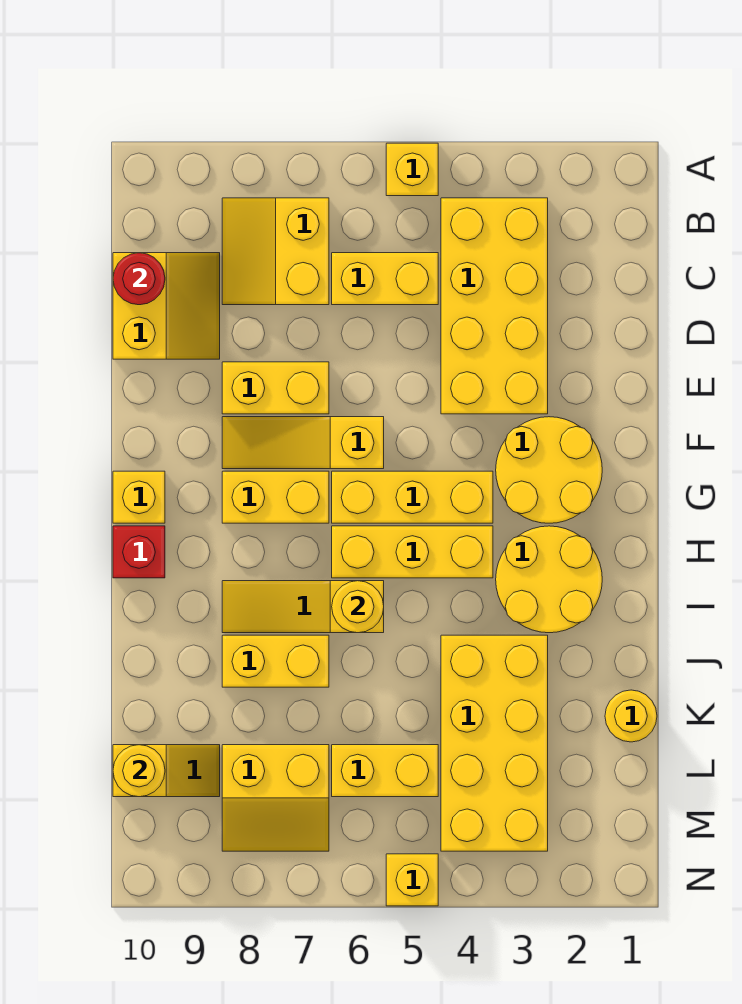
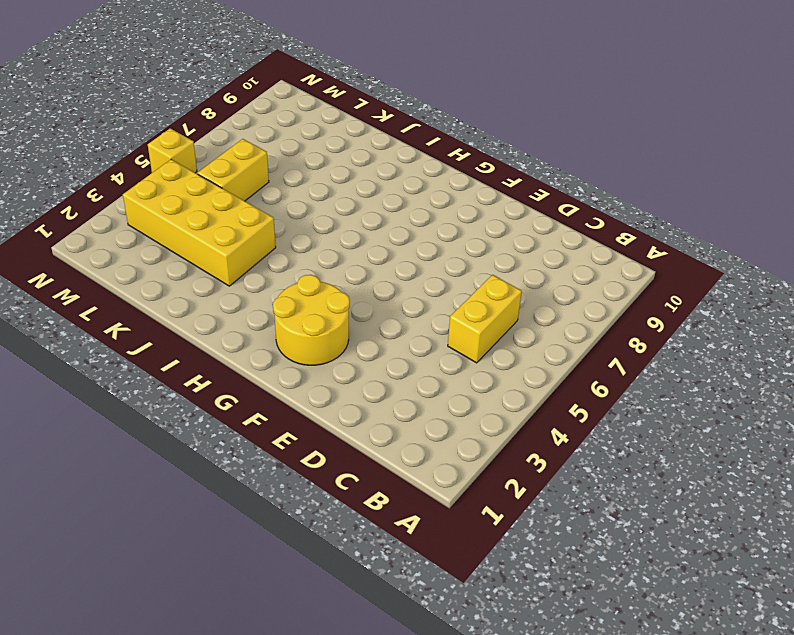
none -> yellow brick A5 level 1
none -> yellow brick B3:E4 level 1
none -> yellow slope B7:C8 level 1 top 7

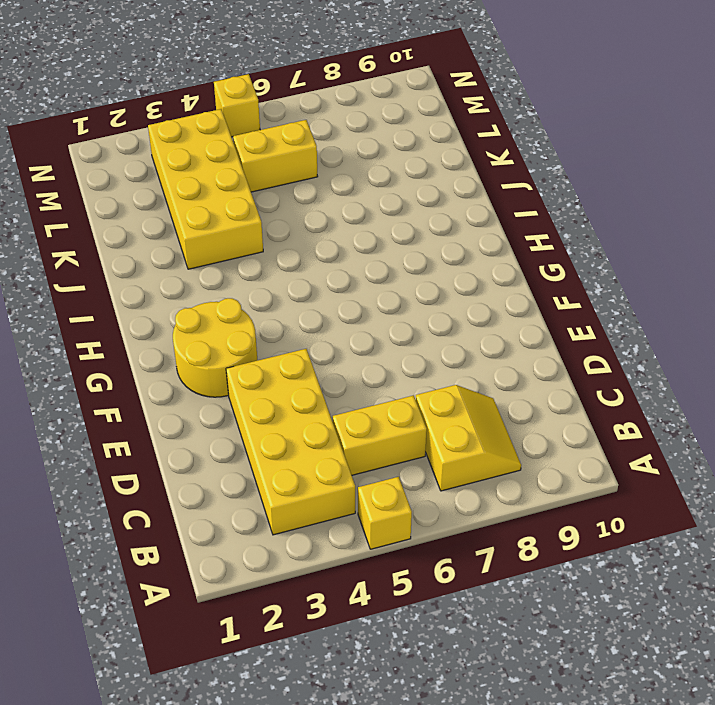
none -> yellow slope C9:D10 level 1 top 10
none -> yellow brick E7:E8 level 1
none -> yellow slope F6:F8 level 1 top 6

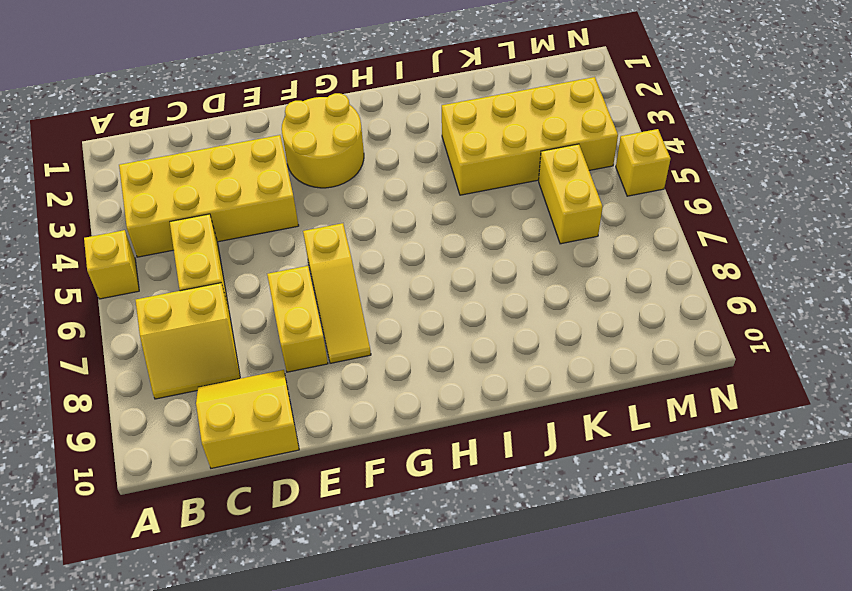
none -> yellow brick G4:G6 level 1
none -> yellow brick G7:G8 level 1
none -> yellow brick G10 level 1

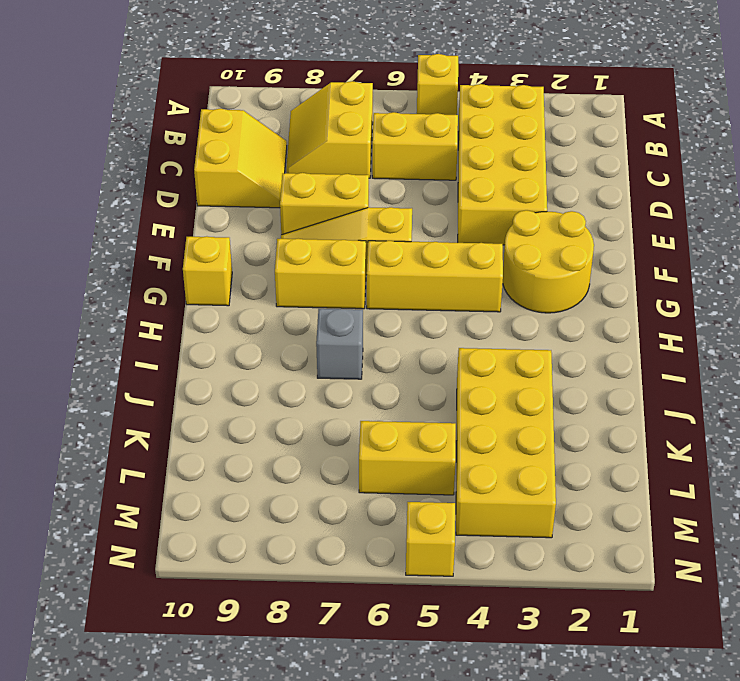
grey brick I7 level 1 -> yellow slope I6:I8 level 1 top 6
none -> yellow round brick H2:I3 level 1
none -> yellow brick H4:H6 level 1
none -> red brick H10 level 1

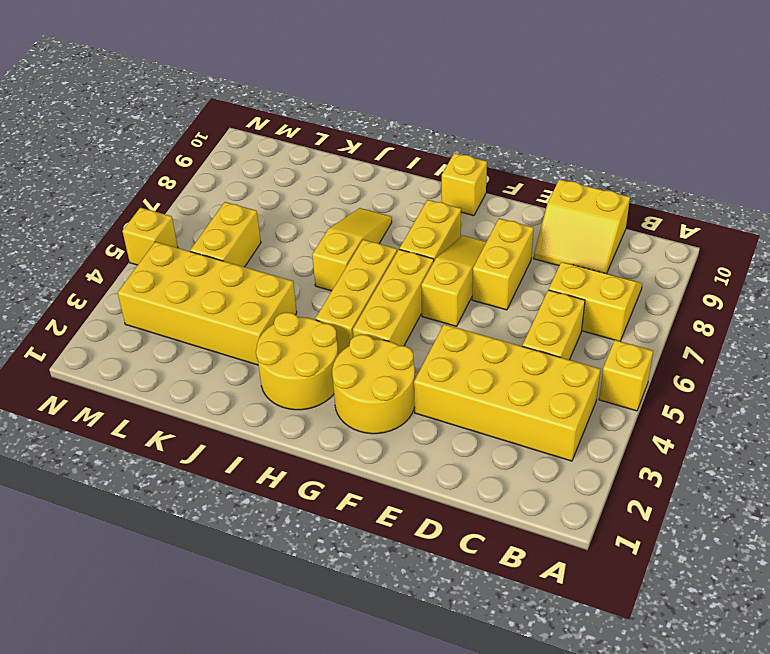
none -> red brick H10 level 1
none -> yellow brick J7:J8 level 1
none -> yellow round brick K1 level 1

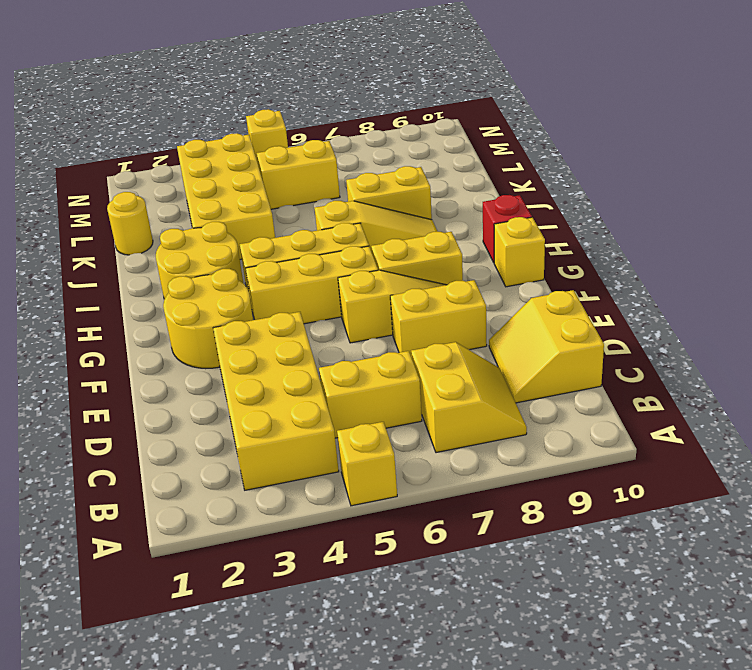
none -> yellow slope L7:M8 level 1 top L
none -> yellow slope L9:L10 level 1 top 10
none -> red round brick C10 level 2

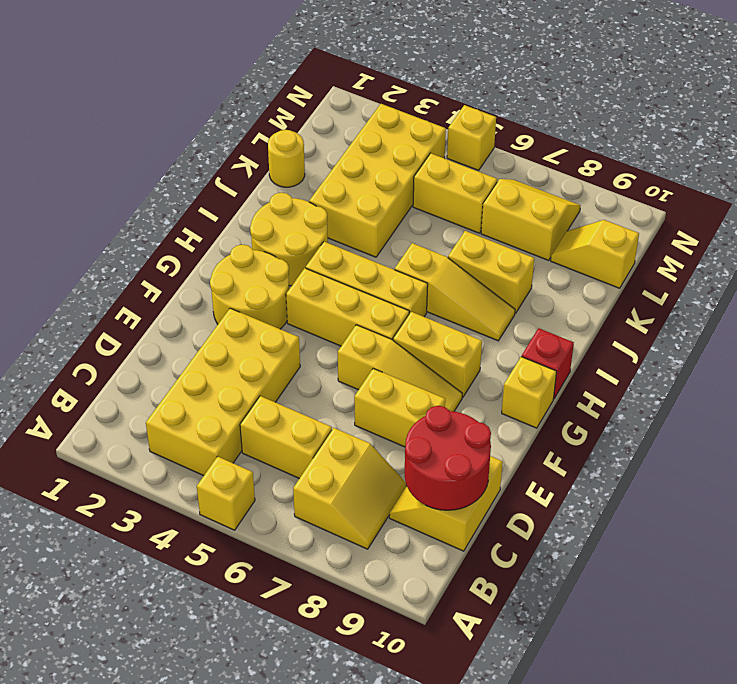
red round brick C9:D10 level 2 -> red round brick C10 level 2
none -> yellow round brick I6 level 2
none -> yellow round brick L10 level 2

